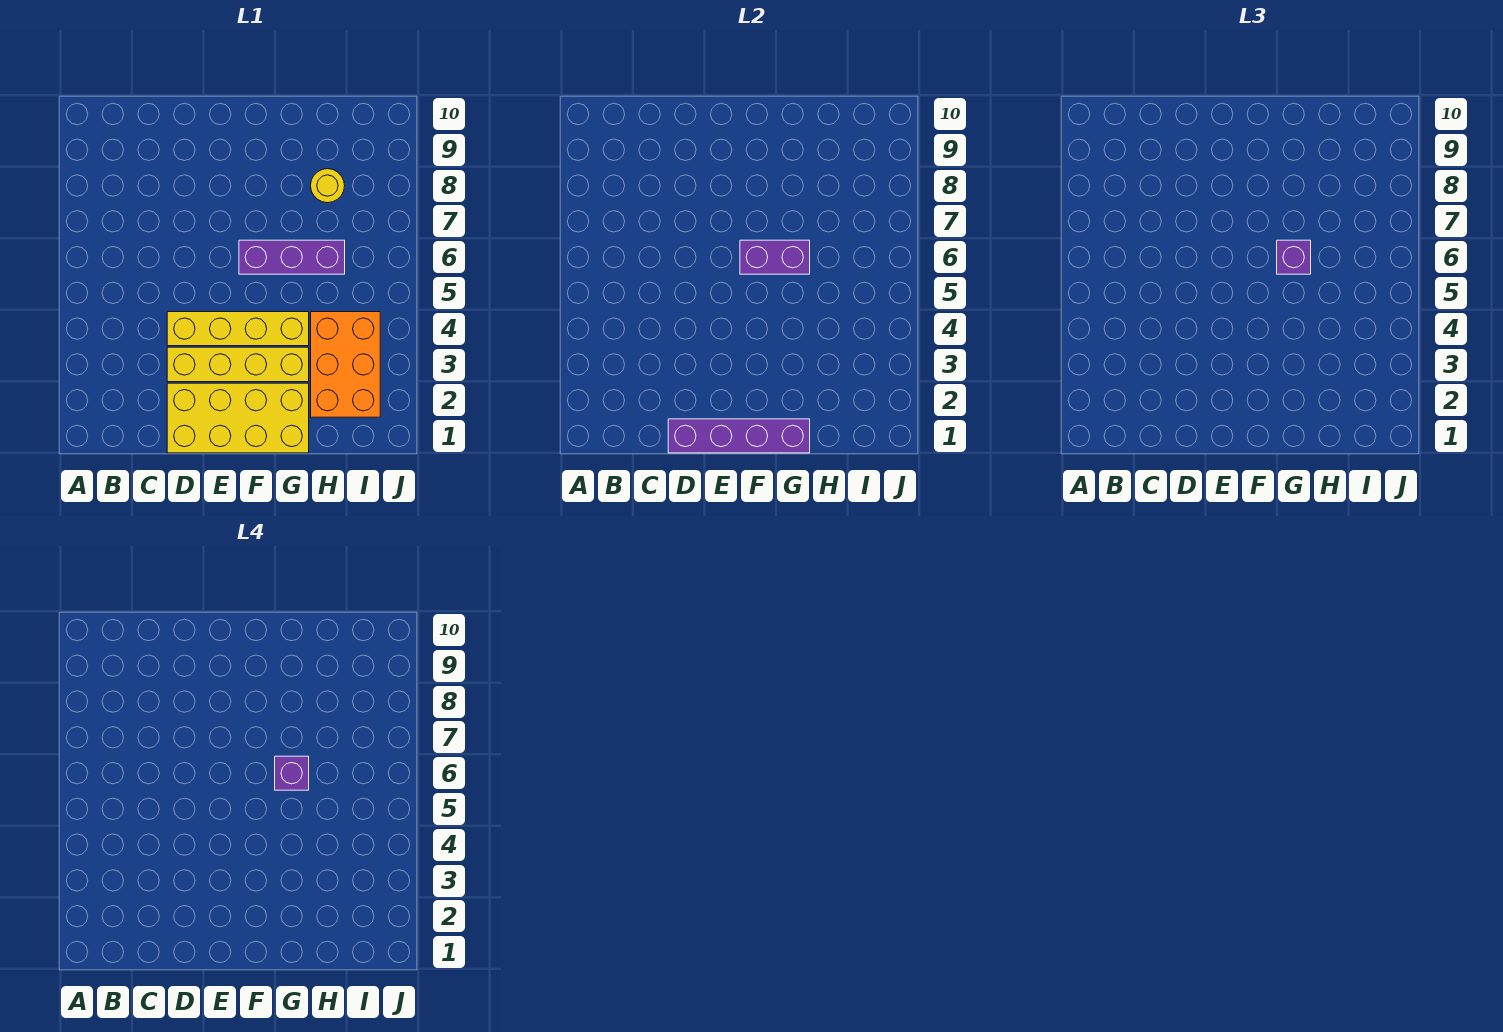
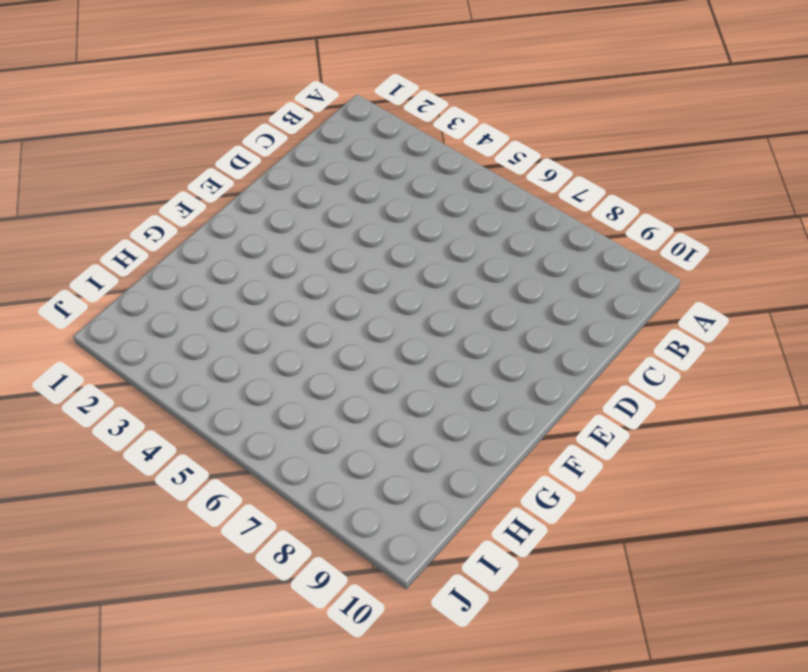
none -> yellow brick D1:G2 level 1
none -> yellow brick D3:G3 level 1

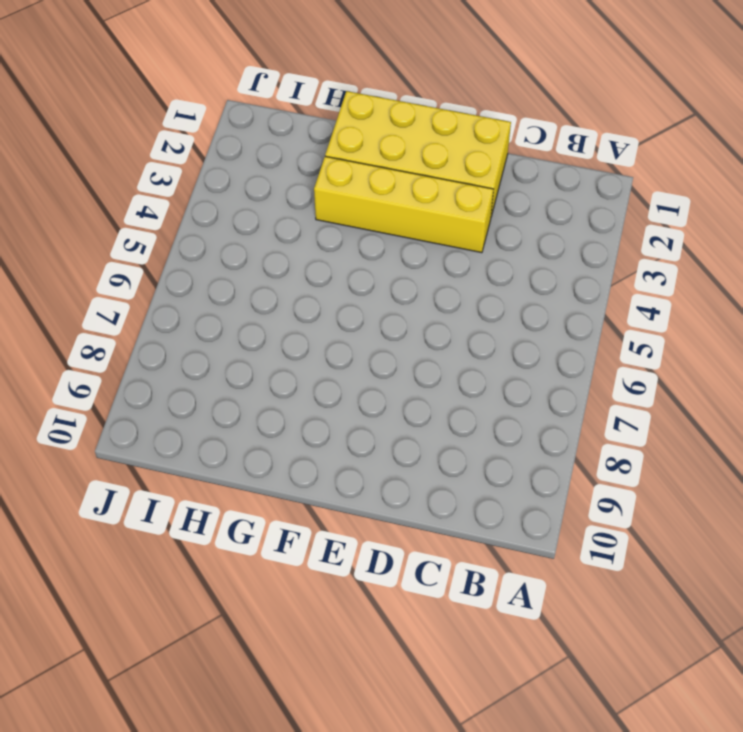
none -> yellow brick D4:G4 level 1
none -> purple brick F6:H6 level 1

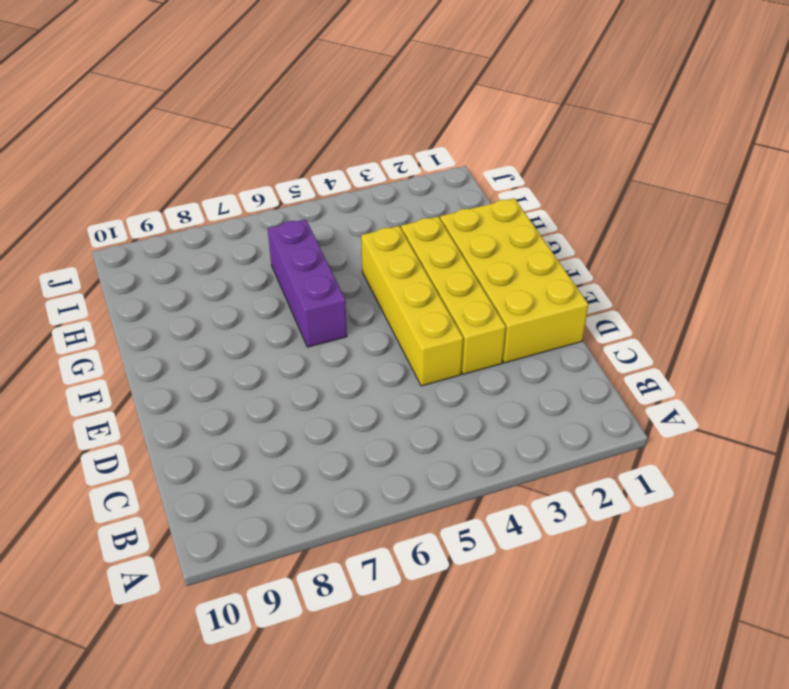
none -> orange brick H2:I4 level 1
none -> yellow round brick H8 level 1

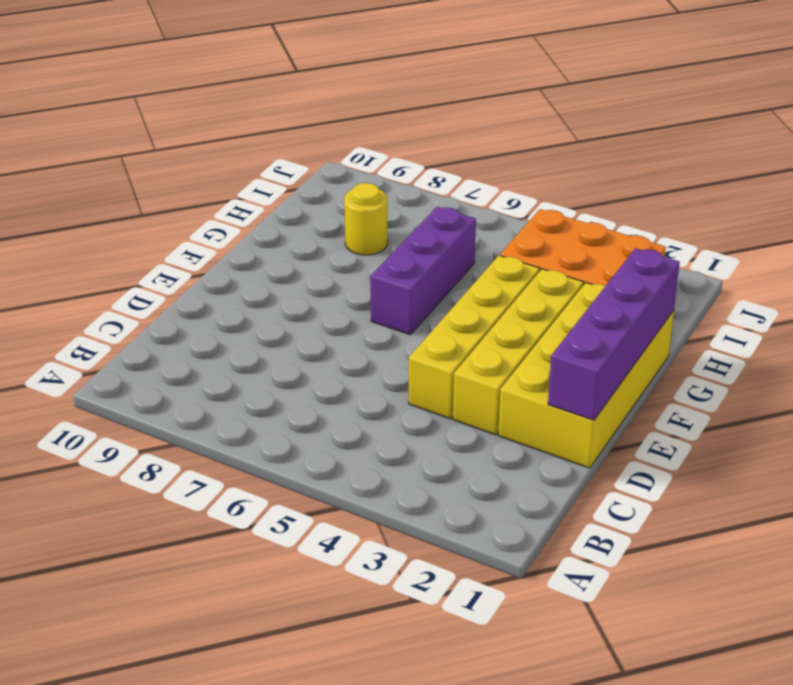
none -> purple brick F6:G6 level 2
none -> purple brick G6 level 3

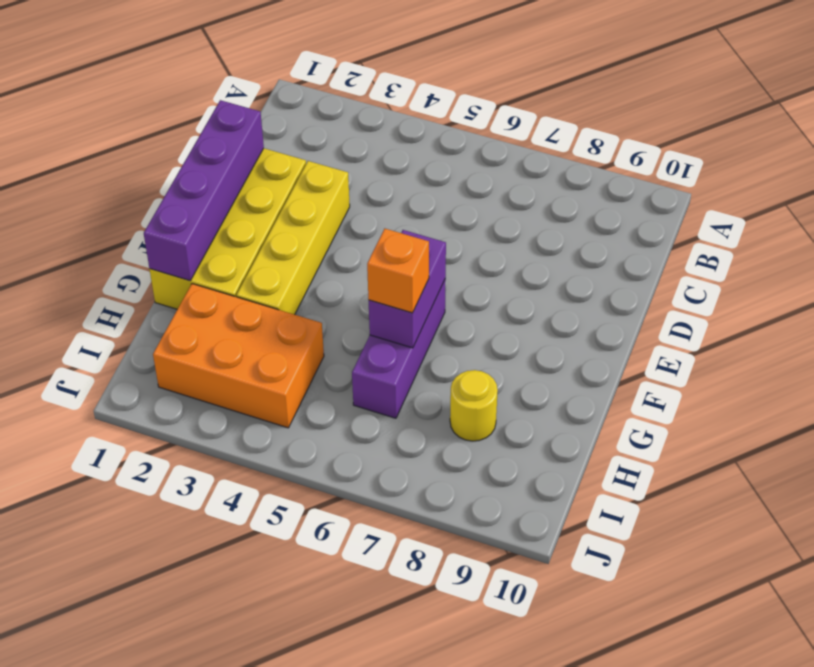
orange brick G6 level 3 -> purple brick G6 level 3
none -> yellow brick D4:G4 level 1
none -> purple brick G6 level 4

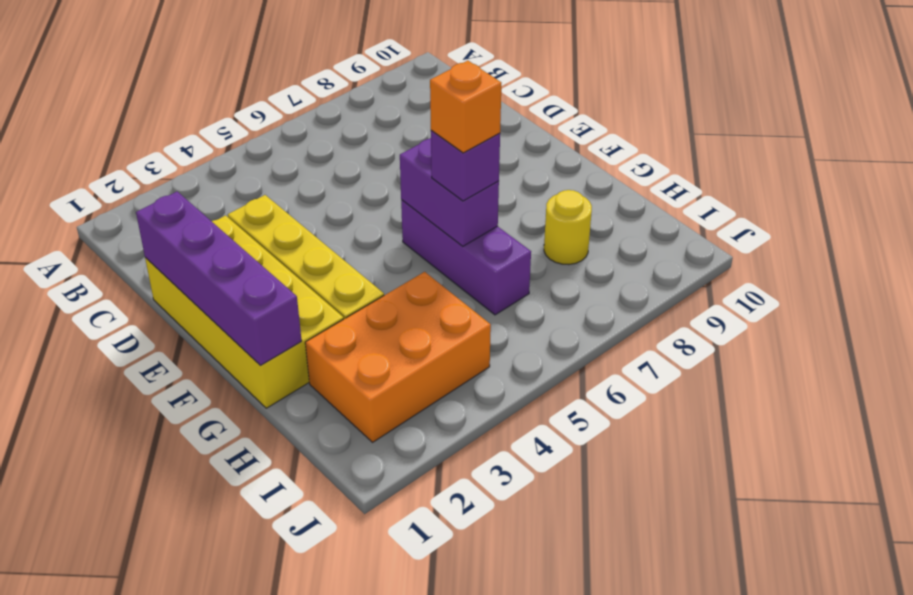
orange brick G6 level 4 -> purple brick G6 level 4
none -> yellow brick D4:G4 level 1

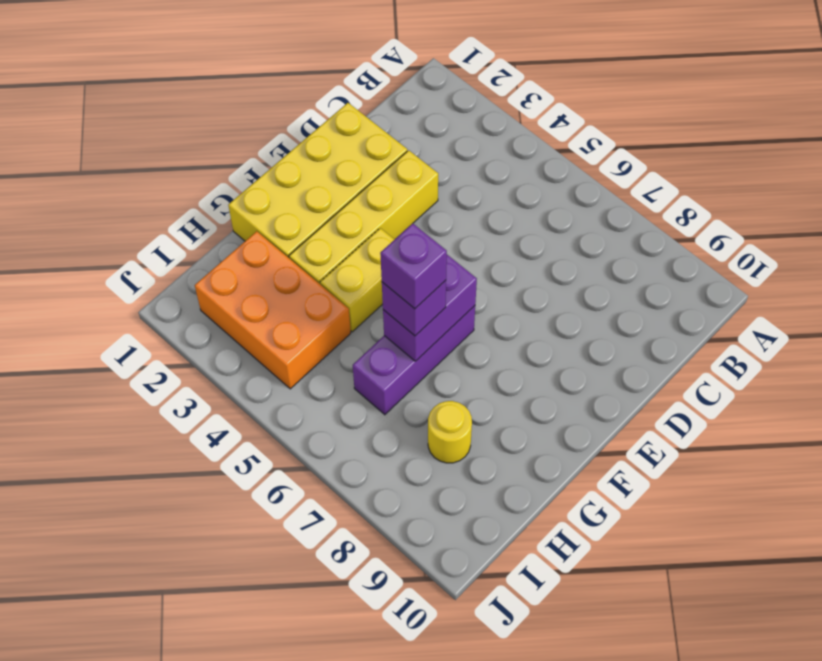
yellow brick F4:G4 level 1 -> yellow brick D4:G4 level 1
none -> purple brick D1:G1 level 2

